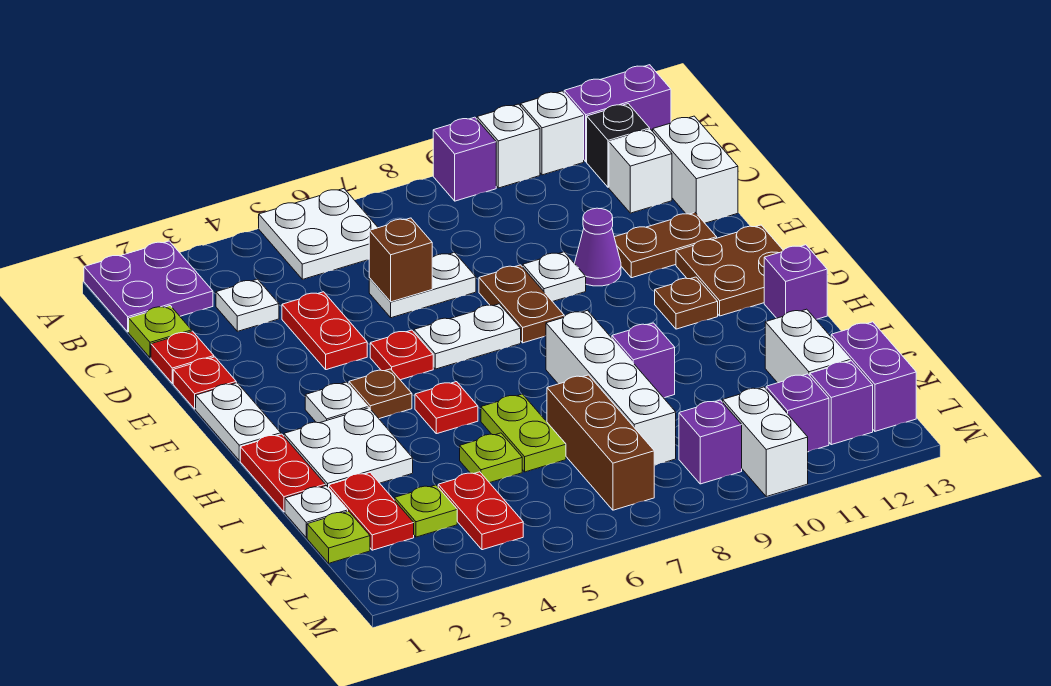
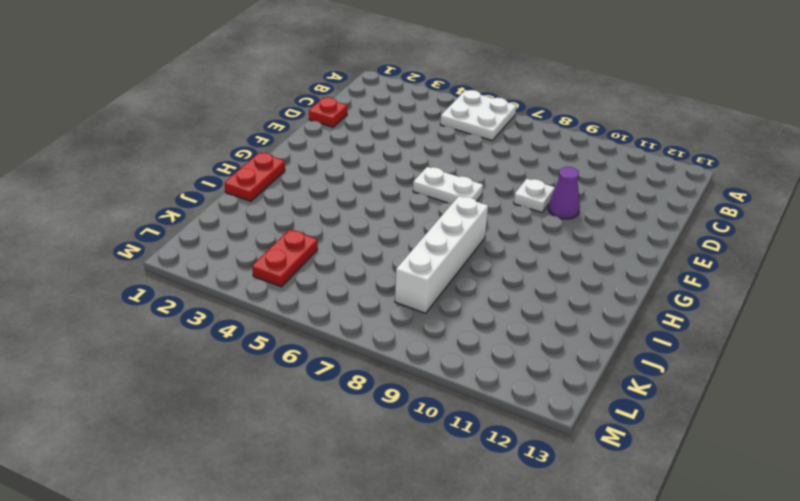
none -> purple plate A1:B2 level 1
none -> purple brick A9 level 1
none -> white brick A10 level 1
none -> white brick A11 level 1

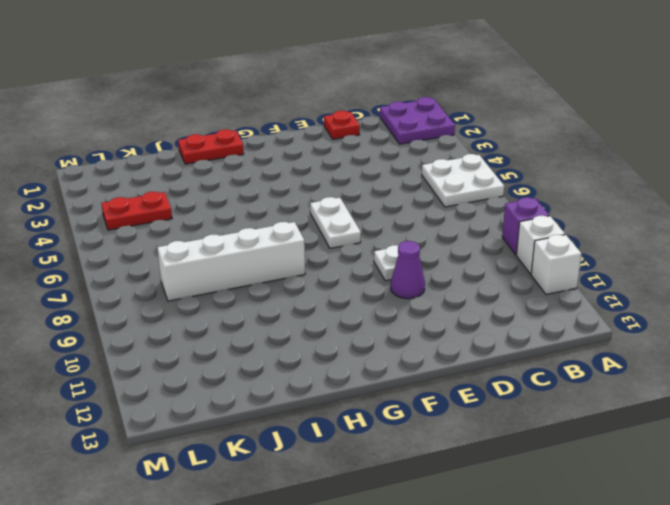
none -> purple brick A12:A13 level 1
none -> black brick B12 level 1
none -> lime plate C1 level 1
none -> white plate C3 level 1

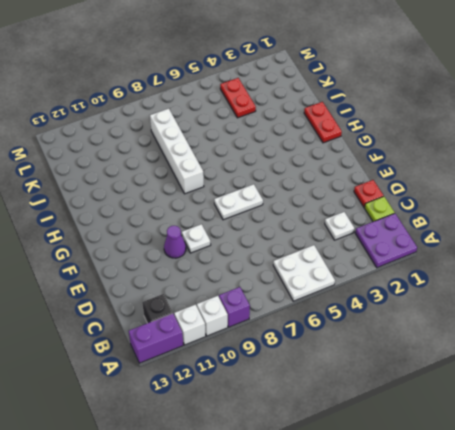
none -> white brick C12 level 1
none -> white brick C13:D13 level 1
none -> red plate D4:E4 level 1
none -> white plate D6:D7 level 1

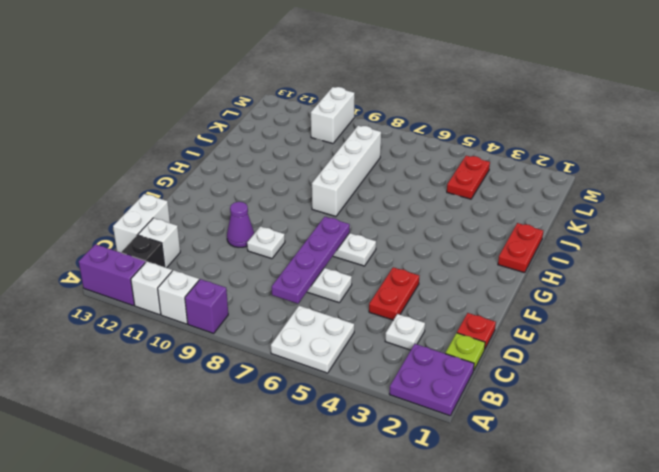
purple plate C7:F7 level 2 -> none
none -> red plate E1 level 1
none -> brown plate E8:F8 level 1
none -> brown plate E11:E12 level 1
none -> white plate F1:G1 level 1

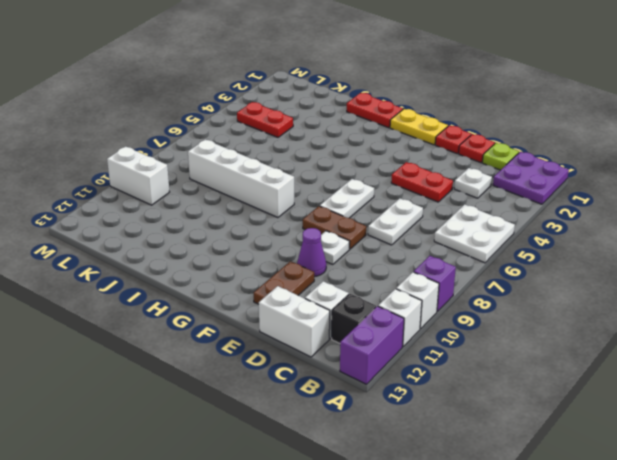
yellow plate F1:G1 level 1 -> white plate F1:G1 level 1
none -> red plate F5 level 1
none -> brown plate F12:G13 level 1
none -> white plate G3 level 1
none -> brown plate G4 level 1

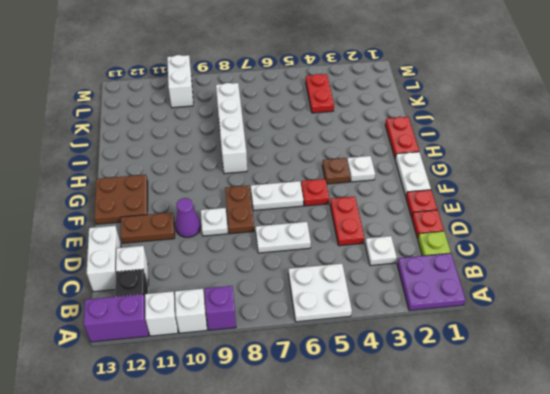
none -> brown plate G11 level 1
none -> white plate H2:I3 level 1
none -> red plate H5 level 1
none -> purple brick H13 level 1

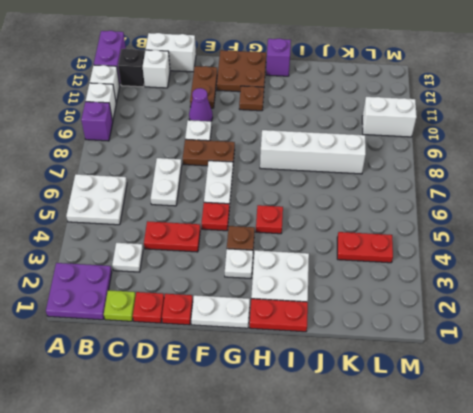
none -> lime plate I6:J6 level 1
none -> purple brick I9 level 1
none -> white plate J1 level 1
none -> red plate J2:K2 level 1

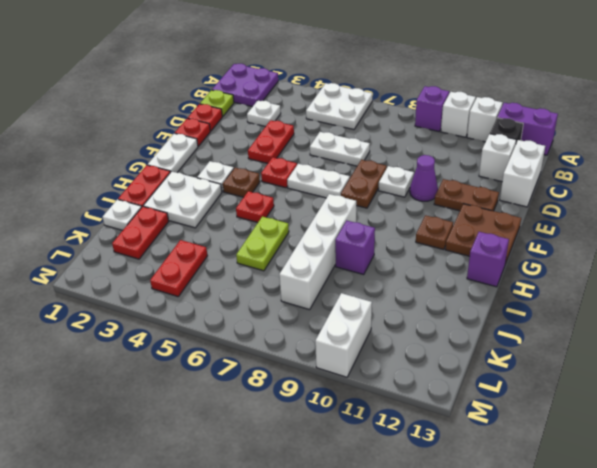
none -> lime plate J5 level 1
none -> brown brick J7:L7 level 1
none -> white brick J12:K12 level 1
none -> lime plate K1 level 1

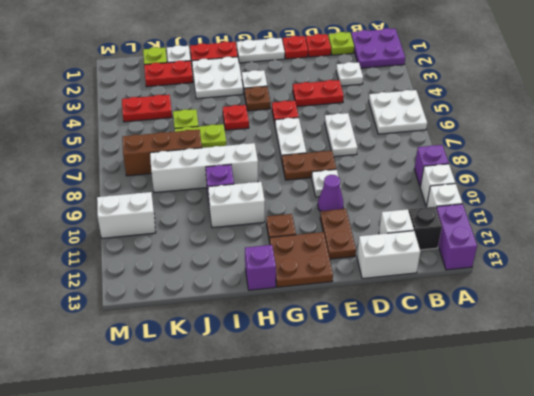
white brick H10:I10 level 1 -> white brick J12:K12 level 1
none -> lime plate K3 level 1
none -> purple brick K13:L13 level 1
none -> purple brick L9 level 1
none -> purple brick L11 level 1

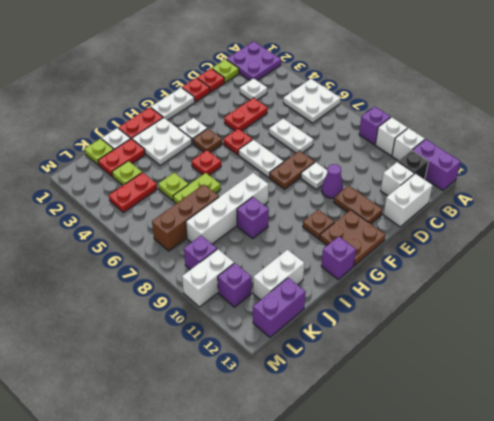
none -> purple brick L12 level 1
none -> brown brick D6 level 2

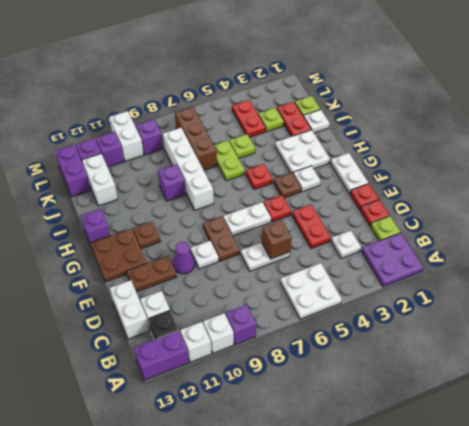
none -> red plate H1:I1 level 1

